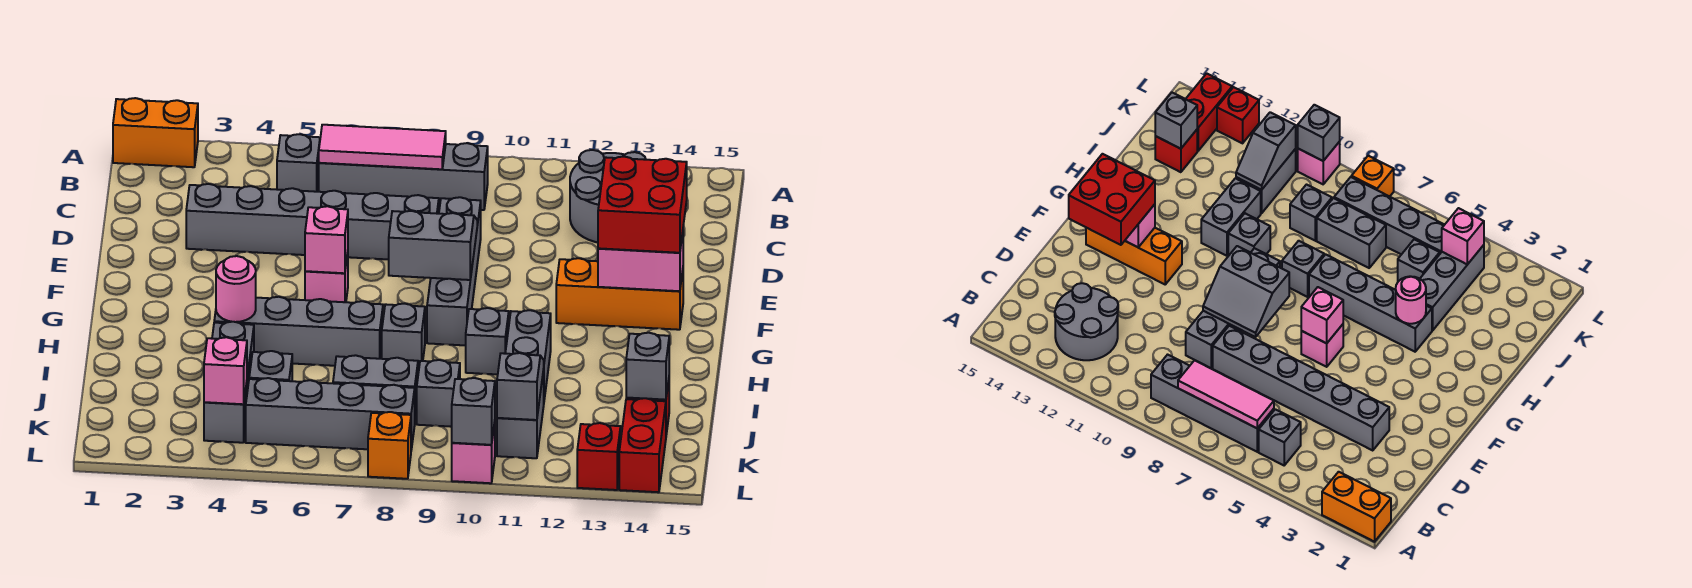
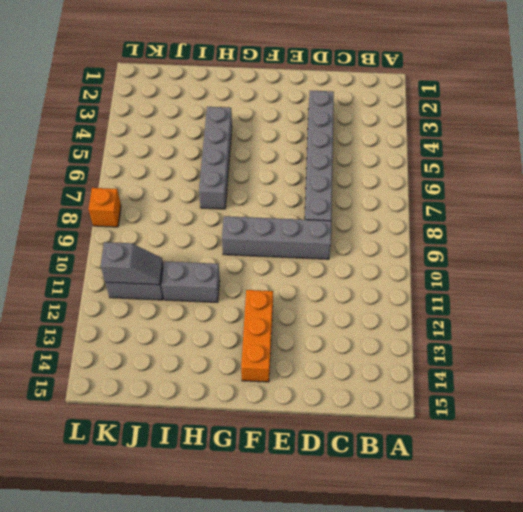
none -> orange brick A1:A2 level 1
none -> grey brick B5 level 1
none -> grey brick B6:B9 level 1
none -> grey round brick B12:C13 level 1

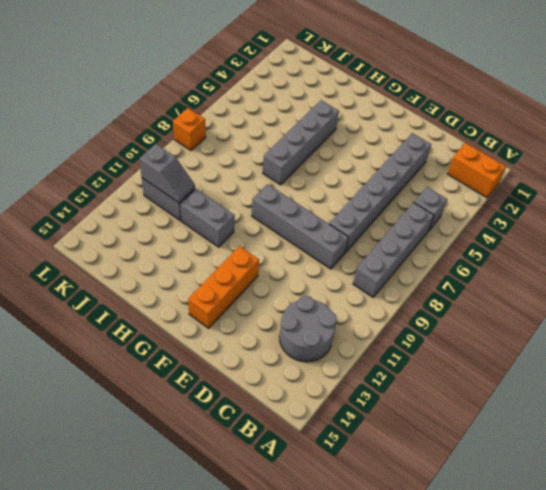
orange brick A2:B2 level 1 -> orange brick A1:A2 level 1
none -> pink brick F6 level 1
none -> grey brick H8 level 1
none -> grey brick H10 level 1
none -> grey brick I4:K4 level 1

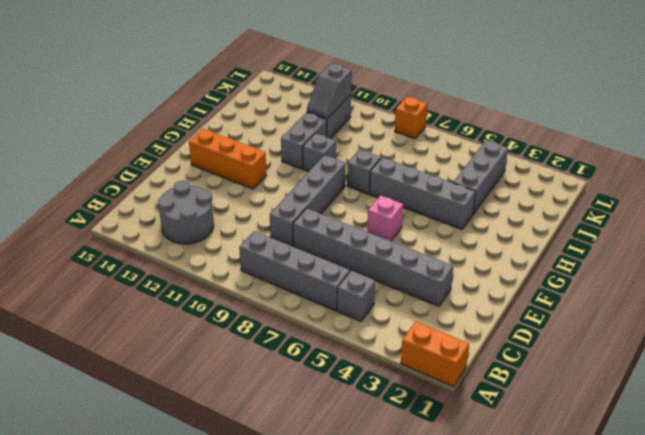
none -> grey brick J5 level 1
none -> grey brick J7:J8 level 1
none -> grey brick J9 level 1
none -> red brick J14 level 1

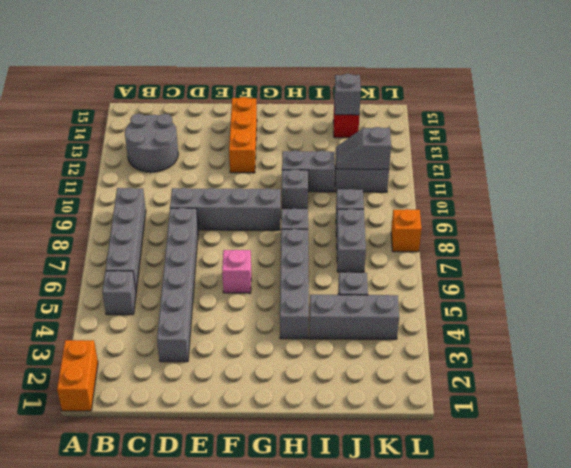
none -> grey brick K5:K8 level 1
none -> red brick K14:L14 level 1
none -> pink brick L10 level 1
none -> red brick L13 level 1

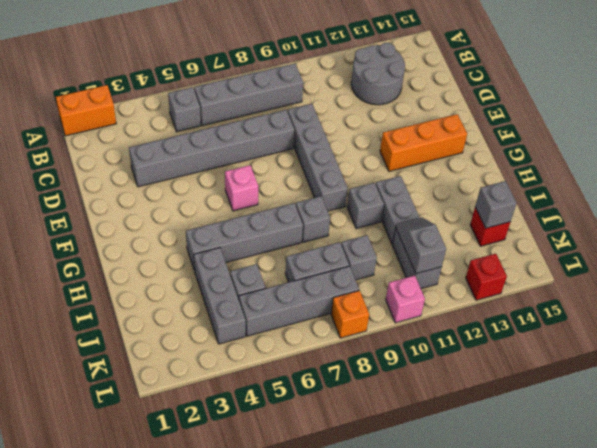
none -> red brick K14:L14 level 1
none -> pink tile B6:B8 level 2
none -> grey slope E8:F9 level 2 top F
none -> pink brick F6 level 2

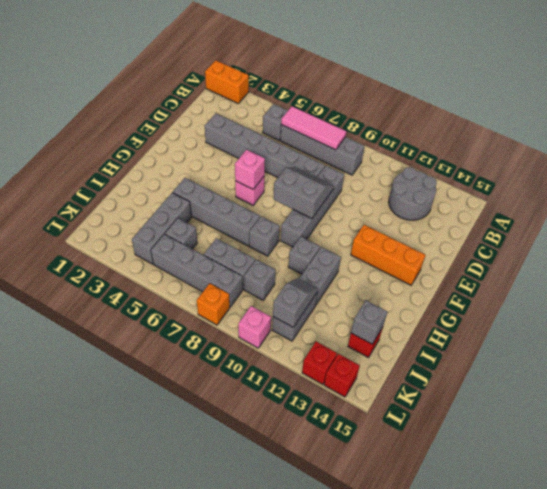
red brick L14 level 1 -> red brick K14:L14 level 1
none -> pink brick F13:F14 level 2
none -> pink round brick H4 level 2
none -> pink brick K4 level 2
none -> grey brick L10 level 2

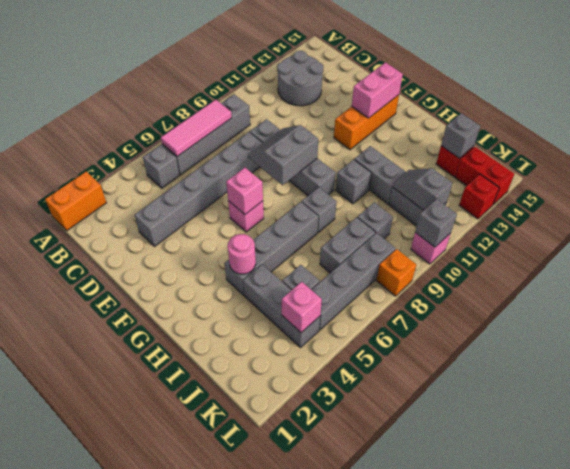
none -> red brick E13:F14 level 3

